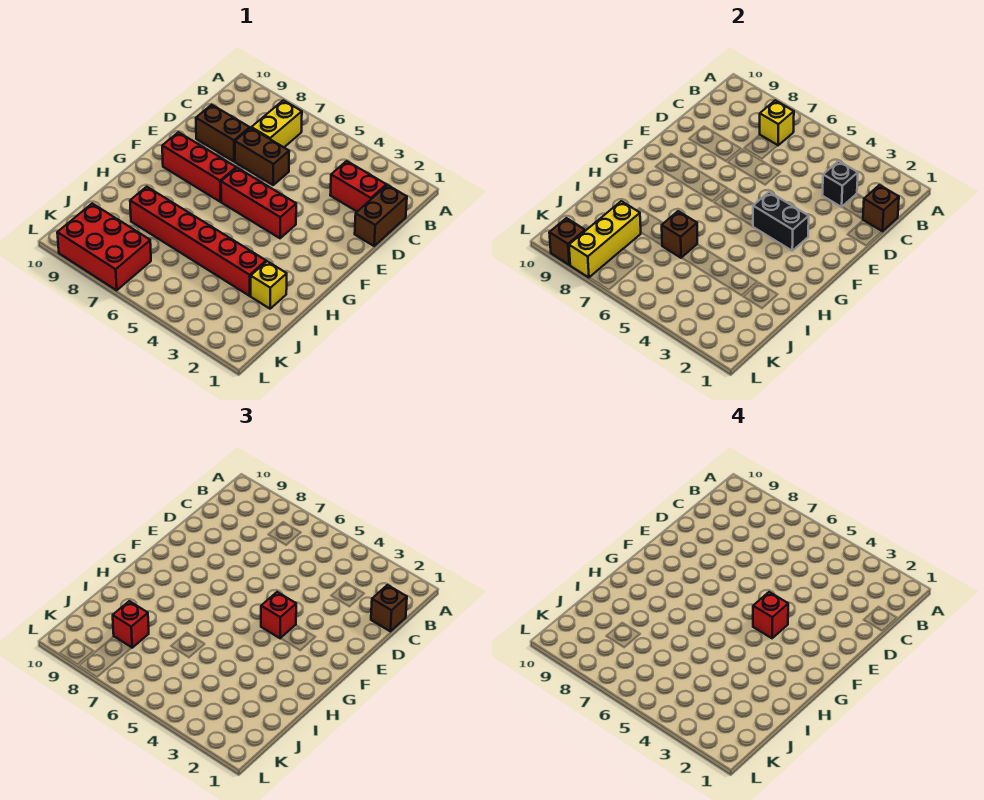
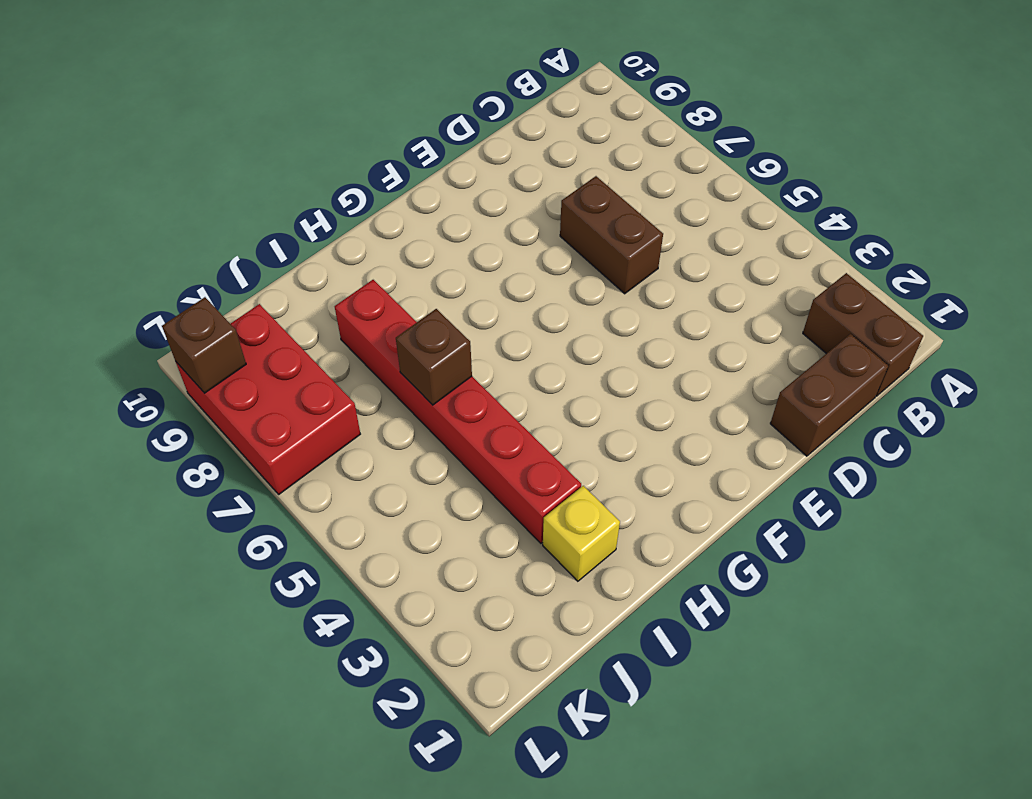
brown brick B1:B2 level 1 -> brown brick D8:D9 level 1
none -> yellow brick B7:C7 level 1
none -> red brick C2:C3 level 1
none -> red brick F4:F6 level 1

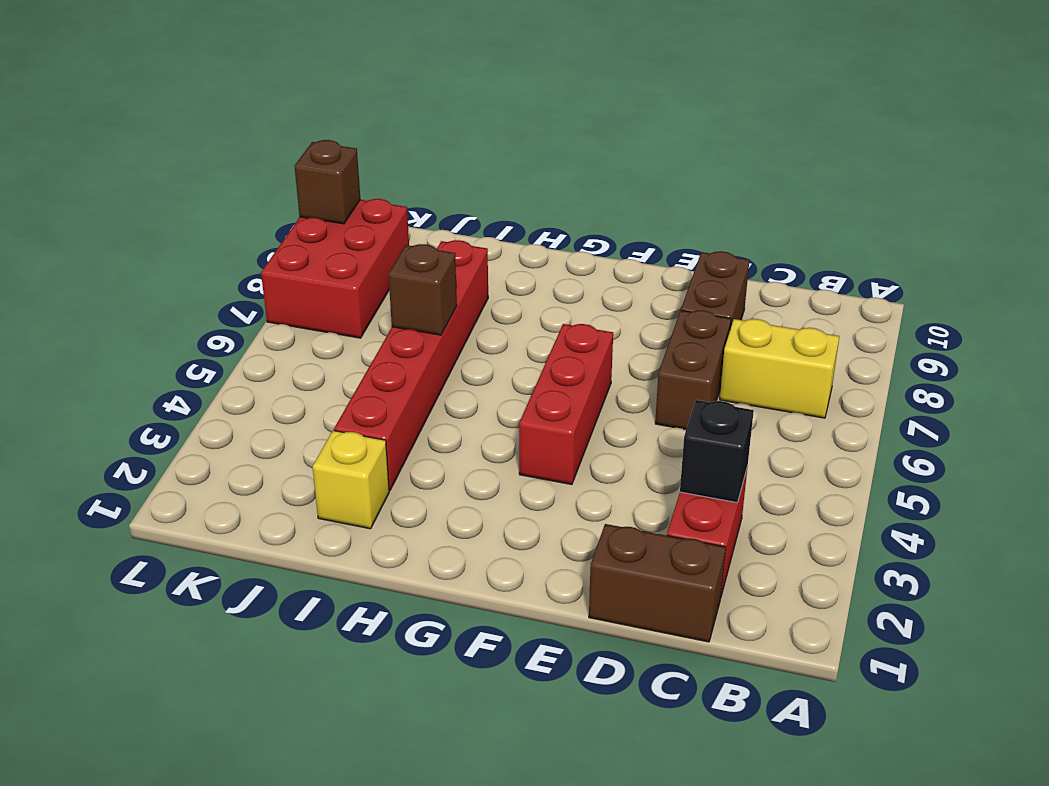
none -> red brick F7:F9 level 1
none -> yellow brick B7 level 2
none -> brown brick C1 level 2

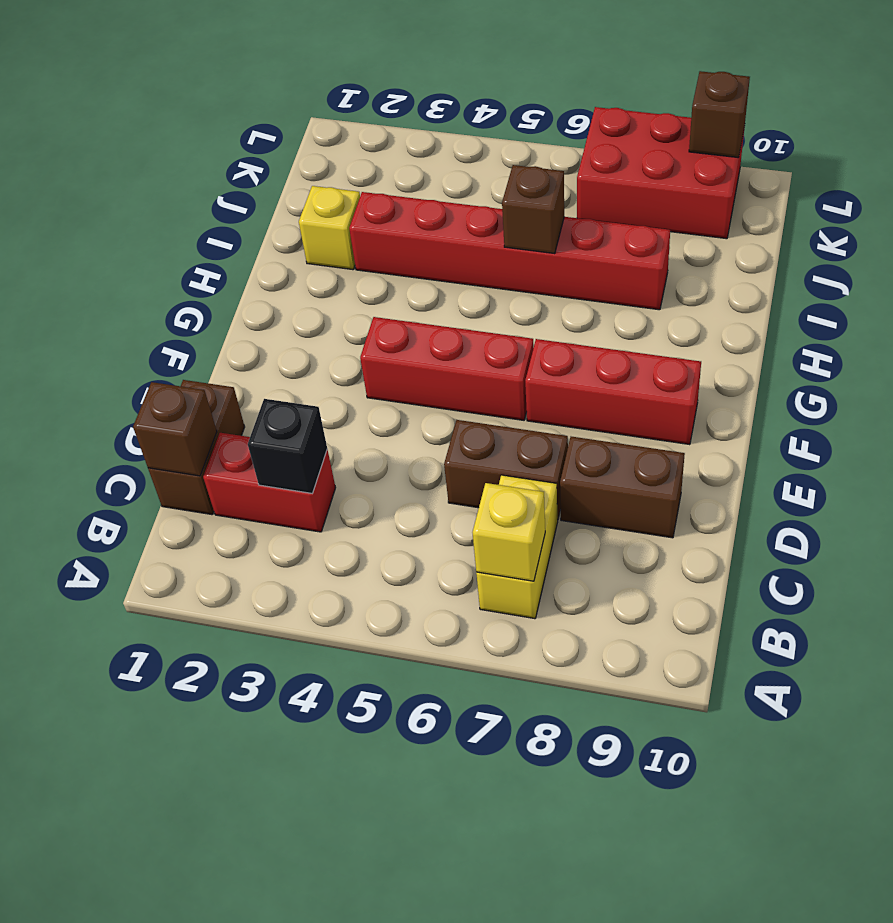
none -> black brick F3:F4 level 2
none -> yellow brick J8:L8 level 2
none -> brown brick C1 level 3

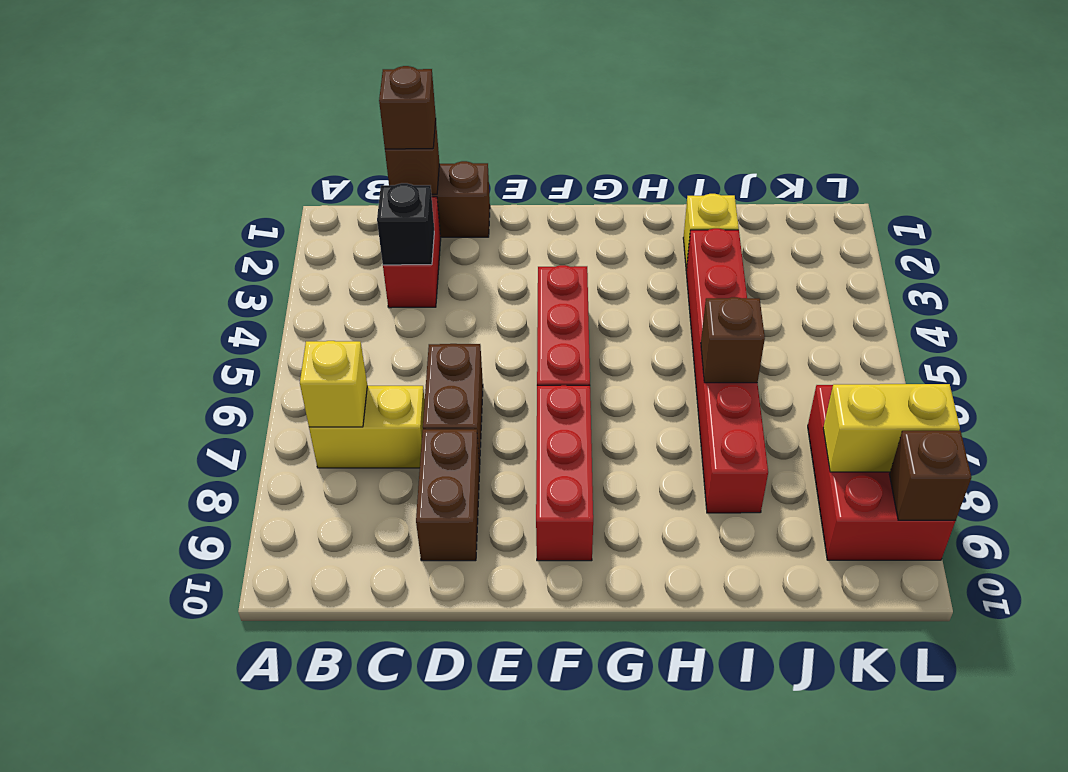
yellow brick K8:L8 level 2 -> yellow brick J8:L8 level 2
none -> black brick F3:F4 level 2
none -> red brick F4 level 3
none -> red brick J8 level 3

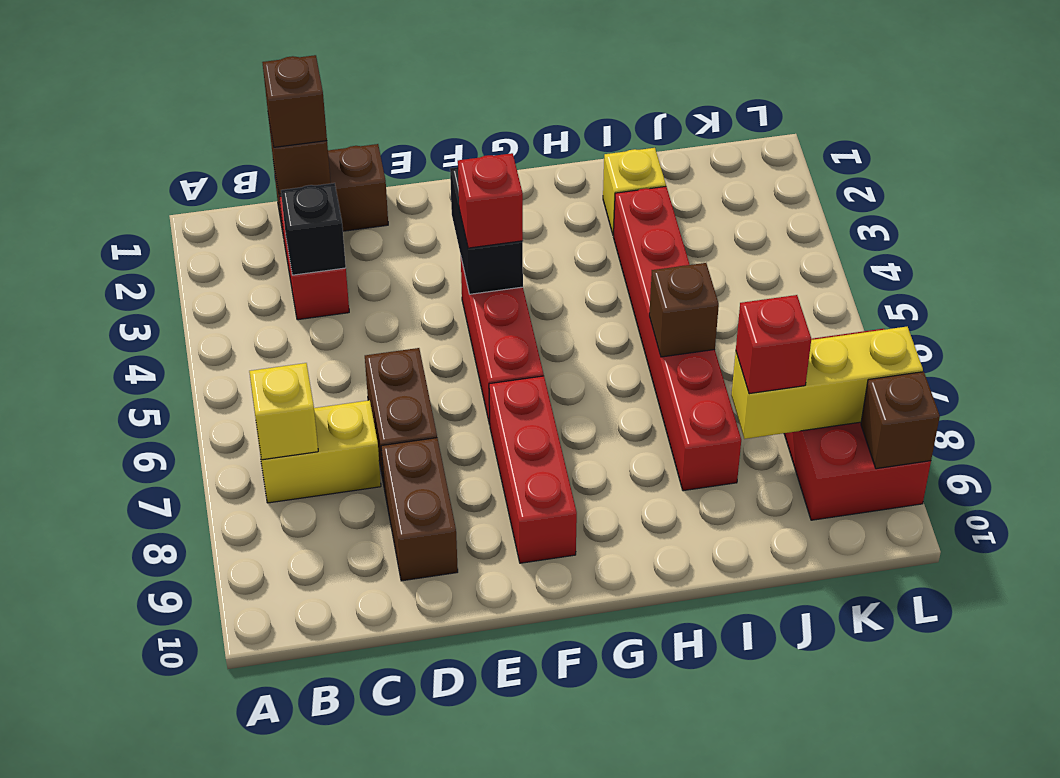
none -> red brick F4 level 4

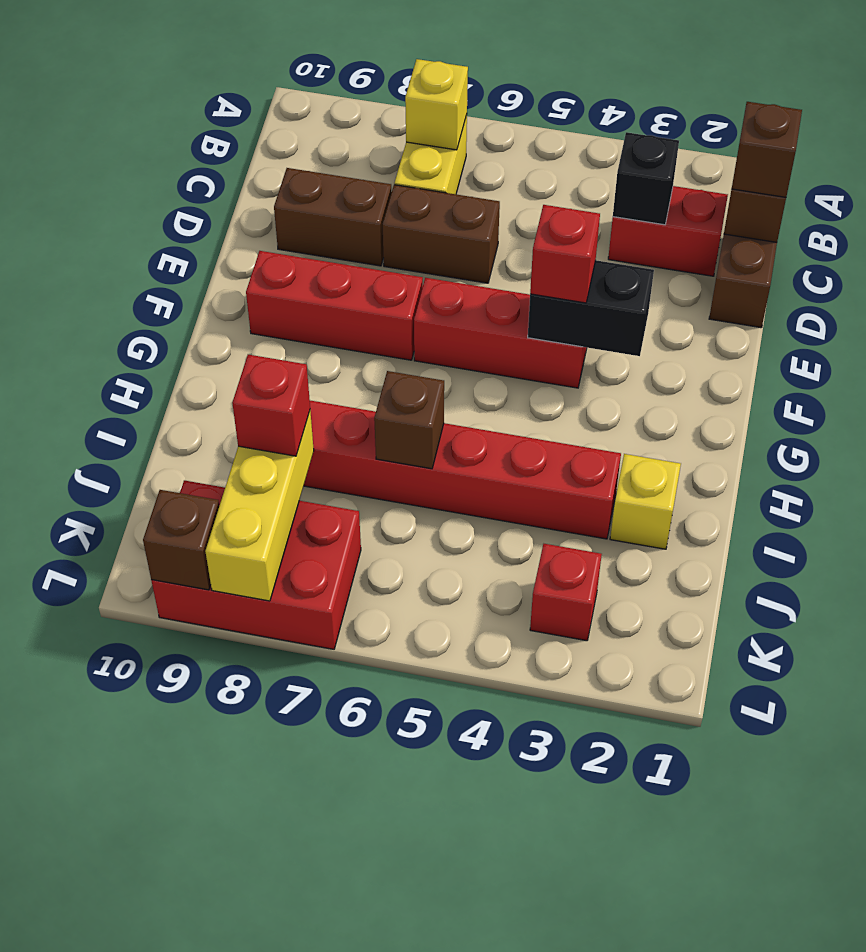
red brick K3 level 1 -> red brick F4 level 4

